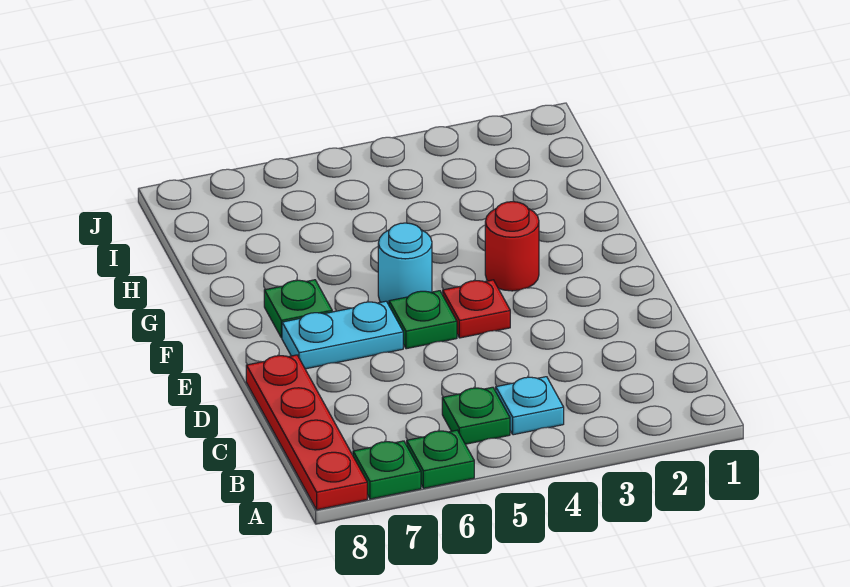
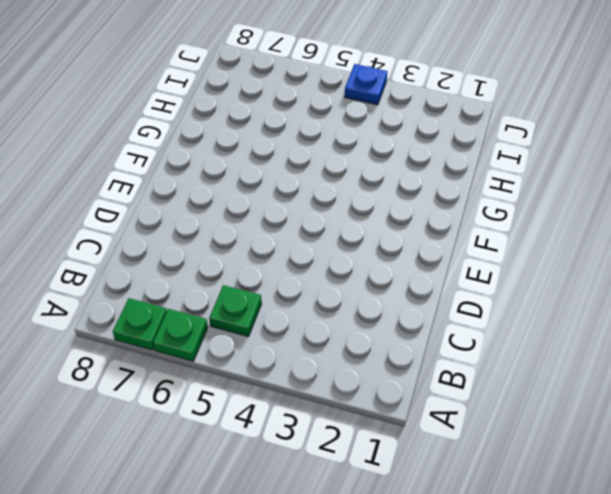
blue plate J4 level 1 -> none
none -> red plate A8:D8 level 1
none -> cyan plate B4 level 1

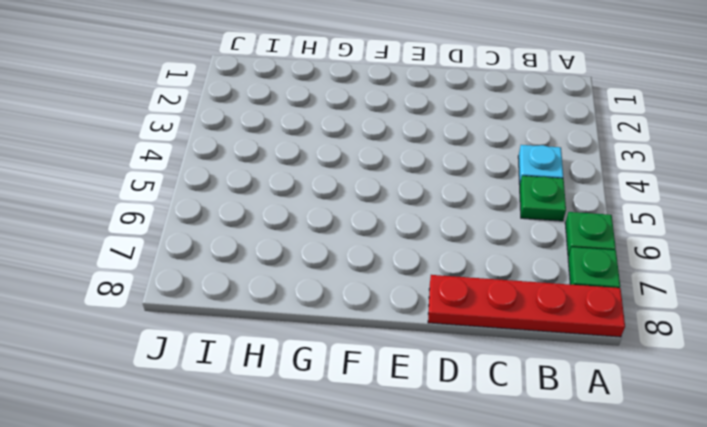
none -> red plate E4 level 1
none -> green plate E5 level 1

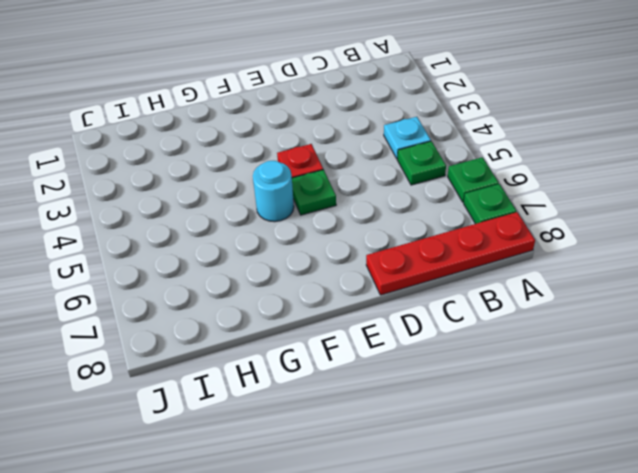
none -> cyan plate E6:E7 level 1
none -> red round brick F3 level 1

